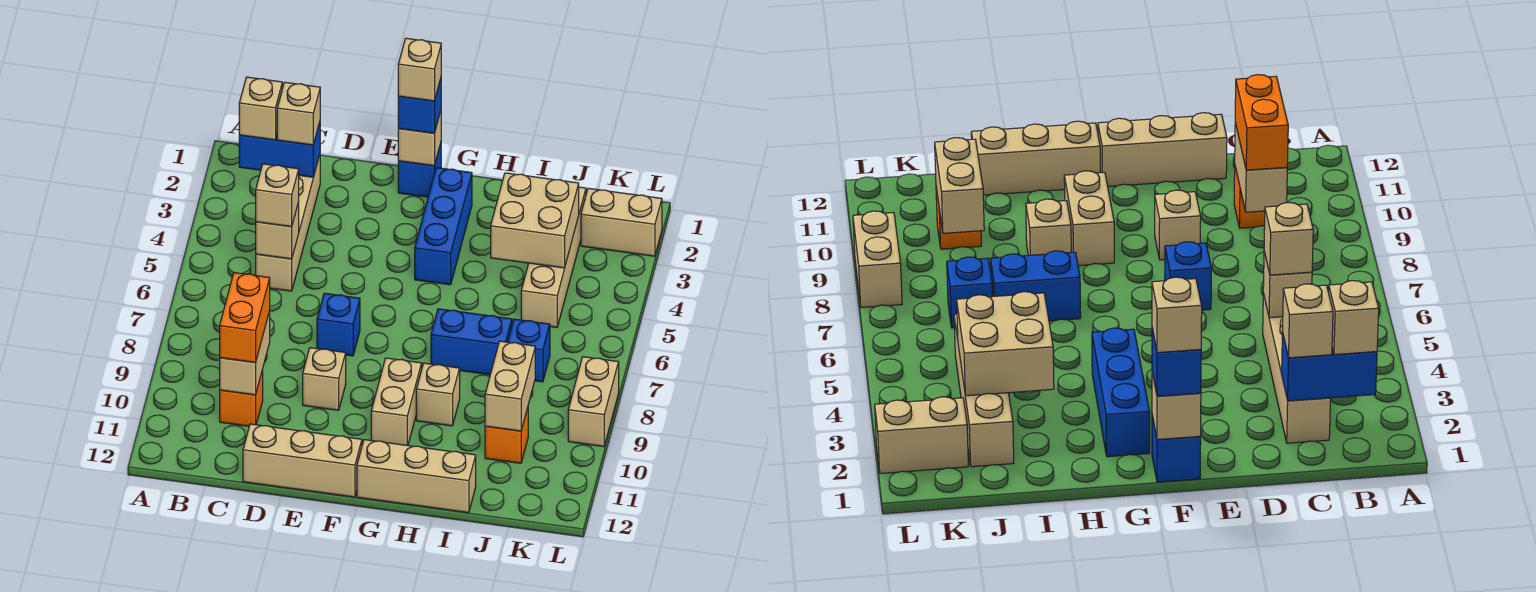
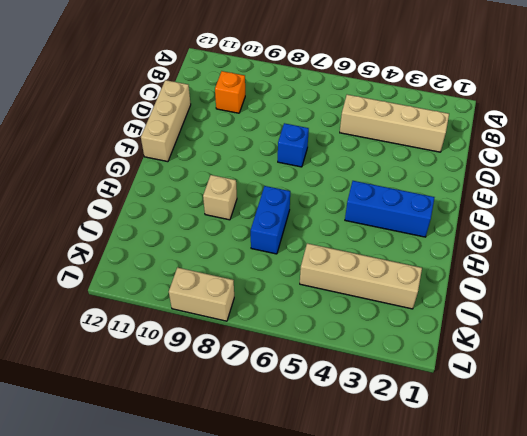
none -> tan brick E9 level 1
none -> blue brick F1 level 1
none -> tan brick G9:G10 level 1

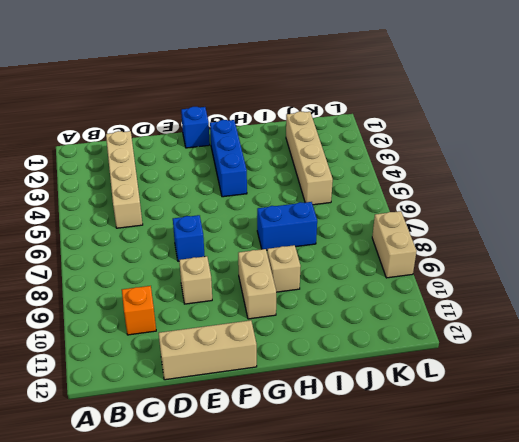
none -> tan brick G12:I12 level 1
none -> blue brick J7 level 1
none -> orange brick J10 level 1

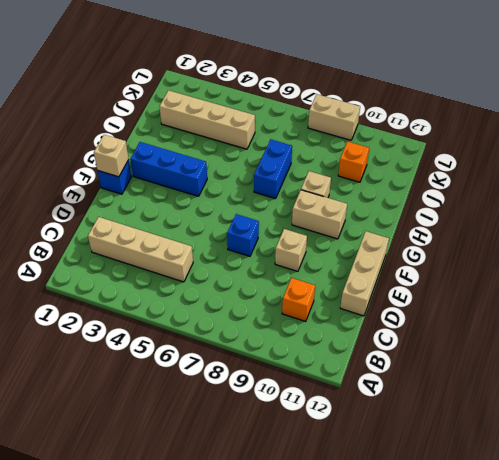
none -> tan brick G12:I12 level 1
none -> blue brick J7 level 1
none -> tan brick K2:L2 level 1

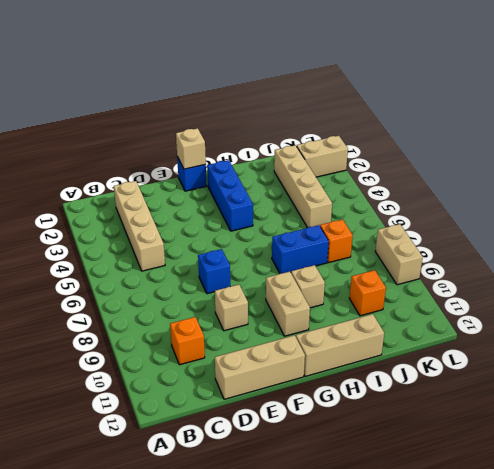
orange brick J7 level 1 -> blue brick J7 level 1
none -> blue brick B2:C2 level 2
none -> tan brick C5 level 2
none -> tan brick C9:C10 level 2

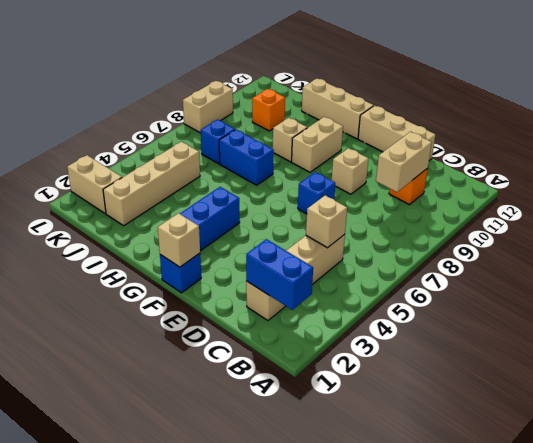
none -> tan brick I3:J4 level 2
none -> tan brick J9:J10 level 2
none -> tan brick B2 level 3

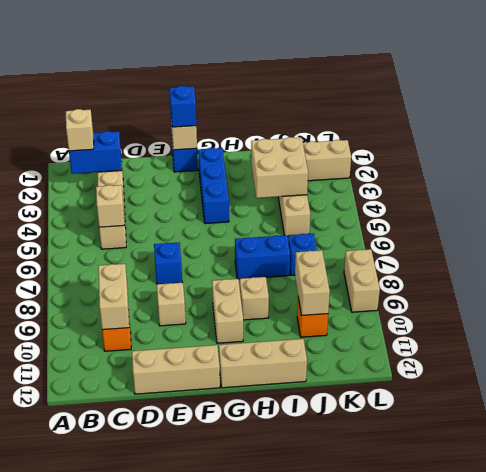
none -> tan brick C2 level 3
none -> tan brick C5 level 3
none -> orange brick C9:C10 level 3

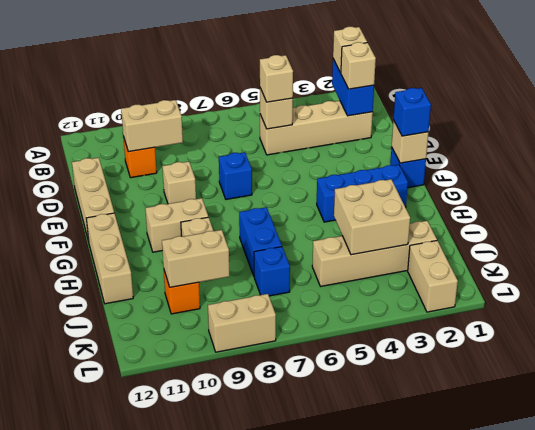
none -> orange brick C9:C10 level 3
none -> tan brick F1 level 4

